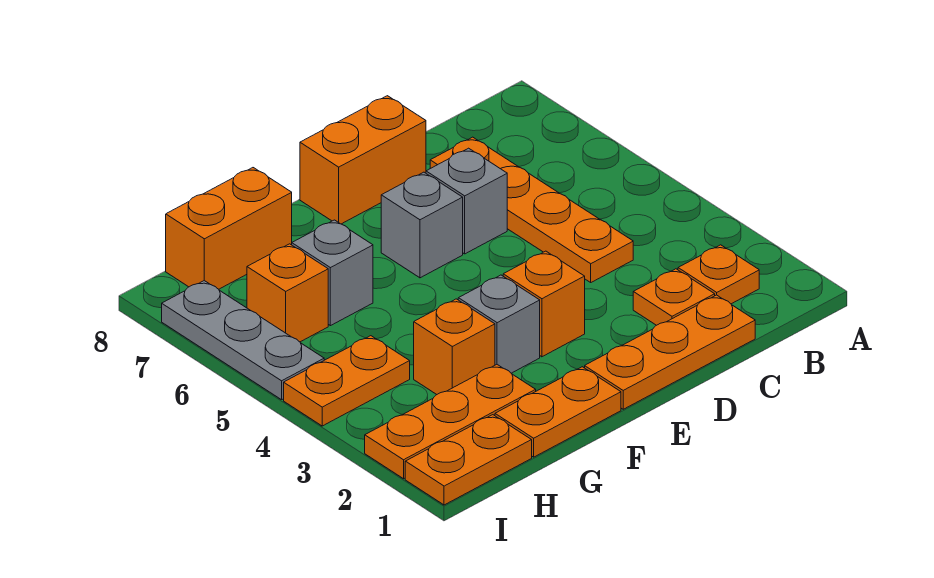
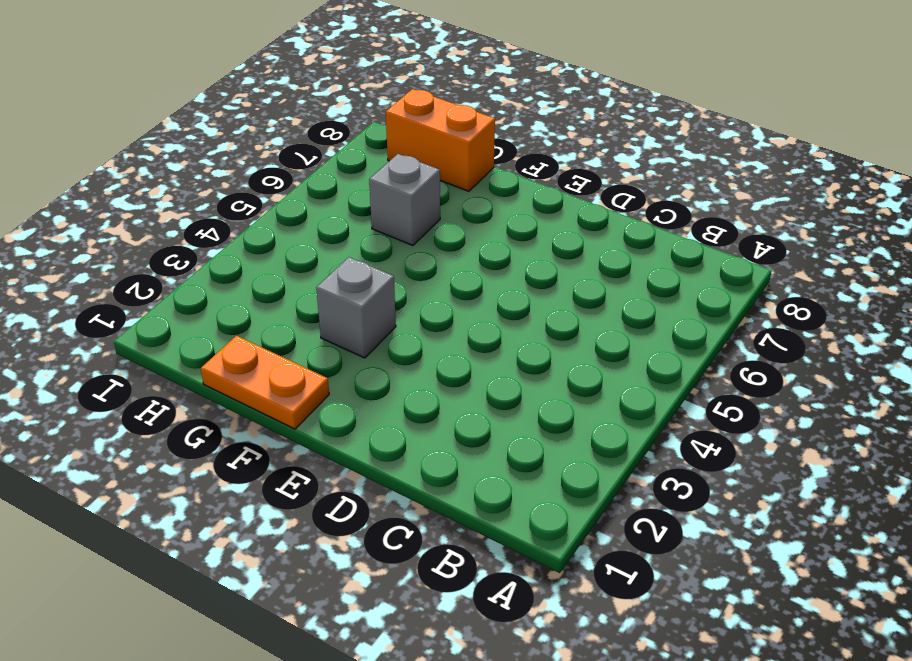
none -> orange plate B2 level 1
none -> orange plate C1:E1 level 1
none -> orange plate C2 level 1

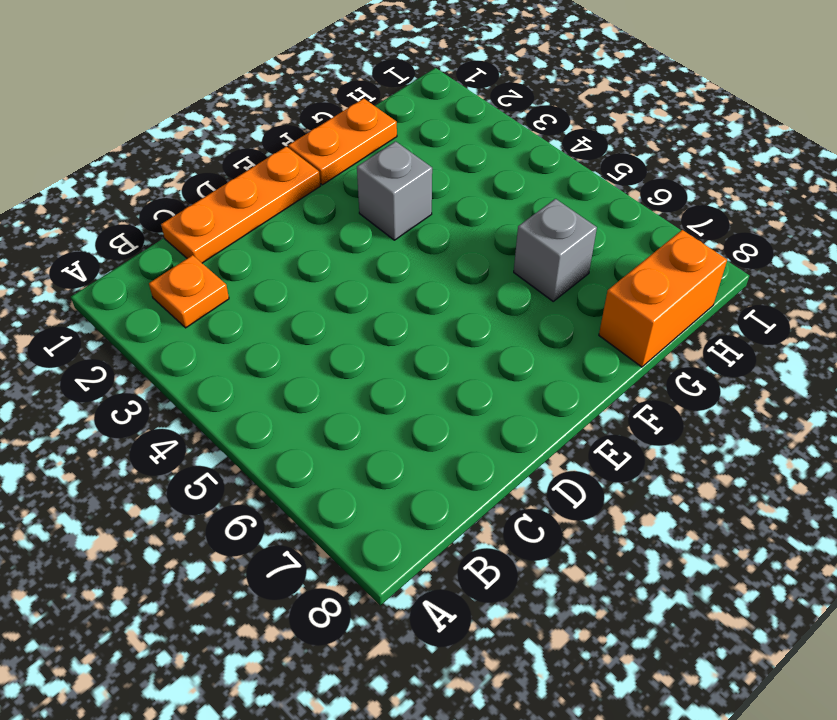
none -> orange plate C2 level 1
none -> orange plate C4:C7 level 1
none -> grey brick D6 level 1

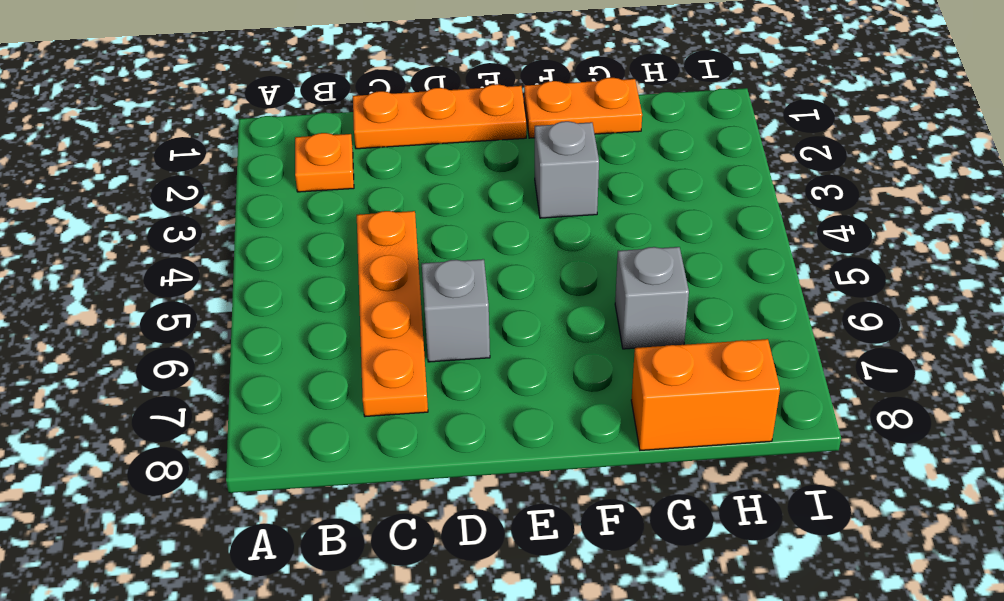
none -> orange plate C2 level 1
none -> orange brick D8:E8 level 1
none -> orange brick E3 level 1

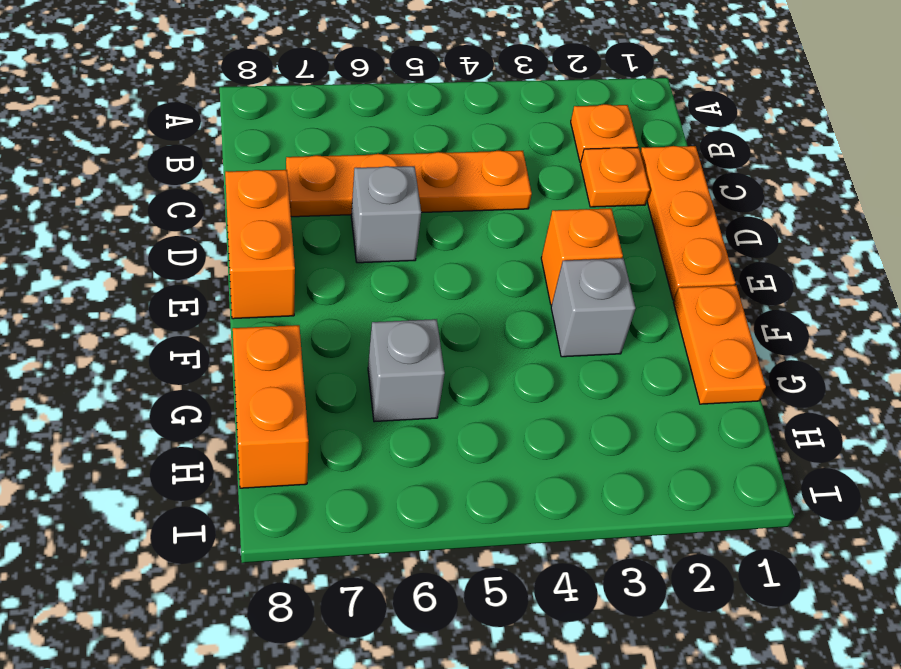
none -> grey brick E6 level 1
none -> orange plate G2:I2 level 1
none -> orange brick G3 level 1

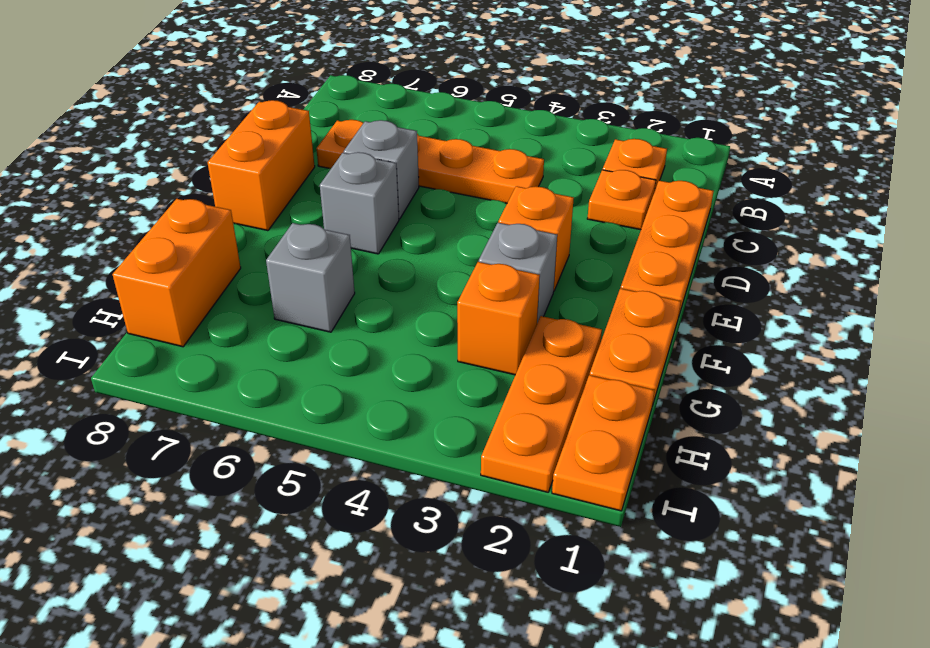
none -> orange plate H4:I4 level 1
none -> orange brick H6 level 1
none -> grey plate I5:I7 level 1

